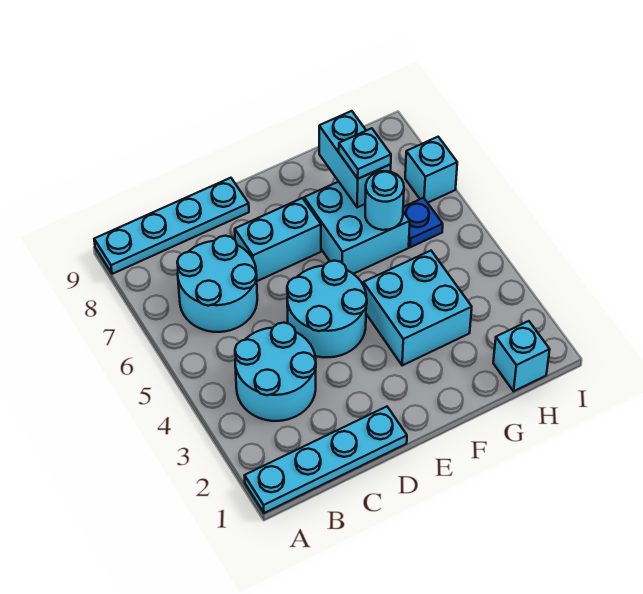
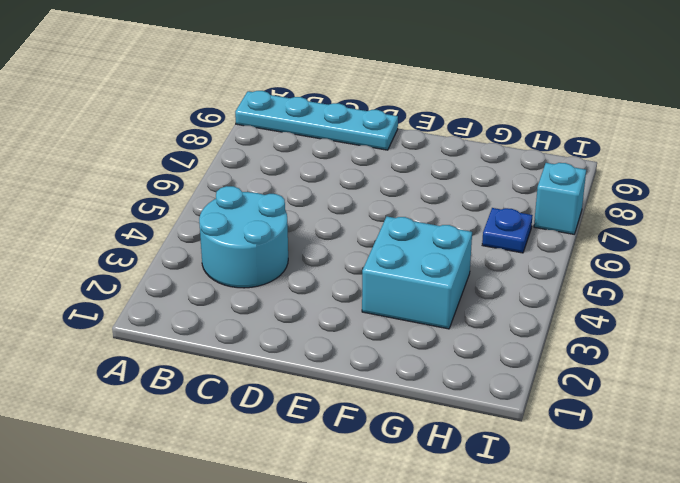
none -> cyan plate A1:D1 level 1
none -> cyan round brick B6:C7 level 1
none -> cyan round brick D4:E5 level 1

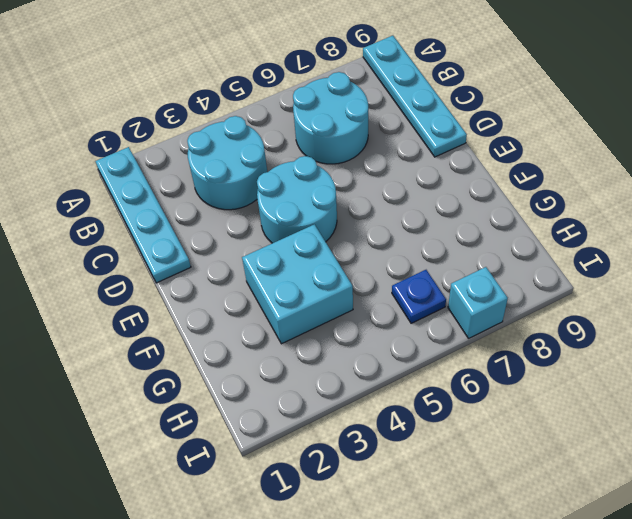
none -> cyan brick D7:E7 level 1
none -> cyan brick F6:G7 level 1
none -> cyan brick H1 level 1

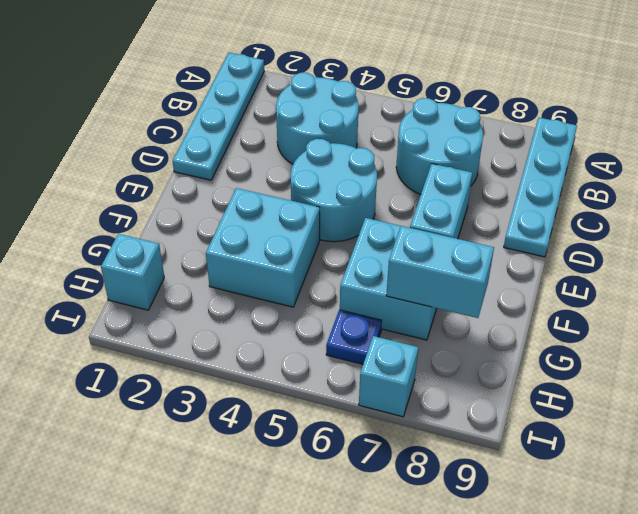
none -> cyan round brick G6 level 2
none -> cyan plate G7 level 3

